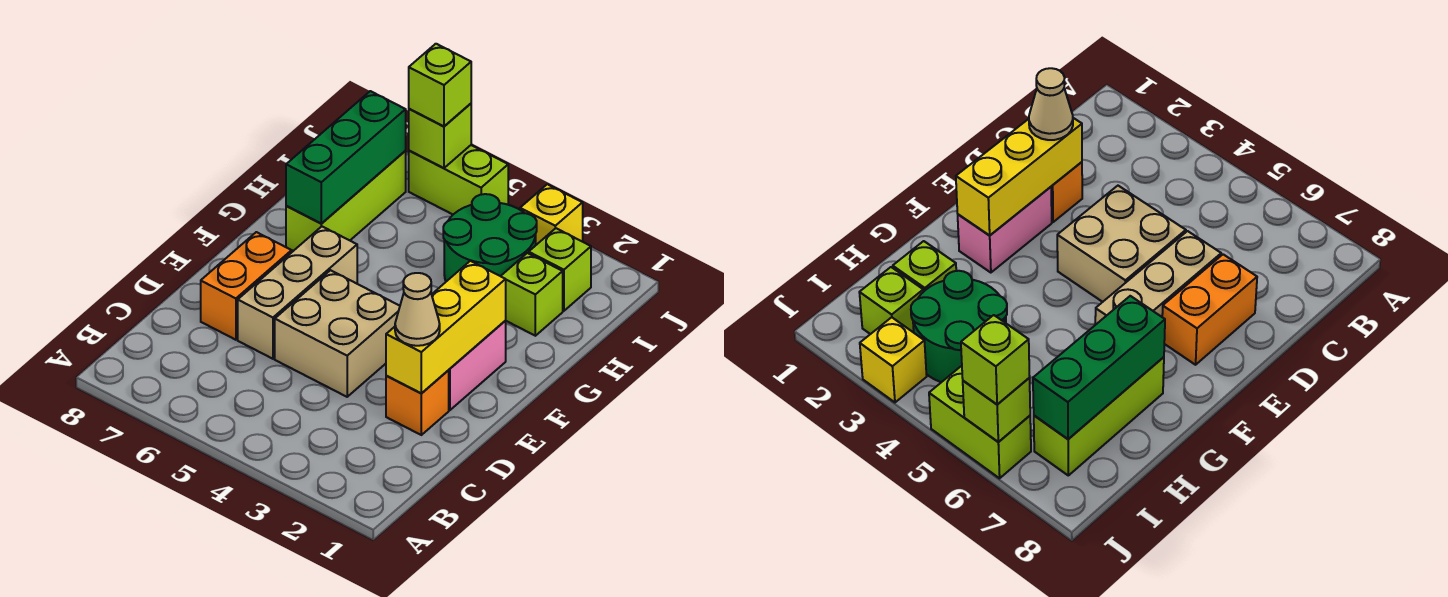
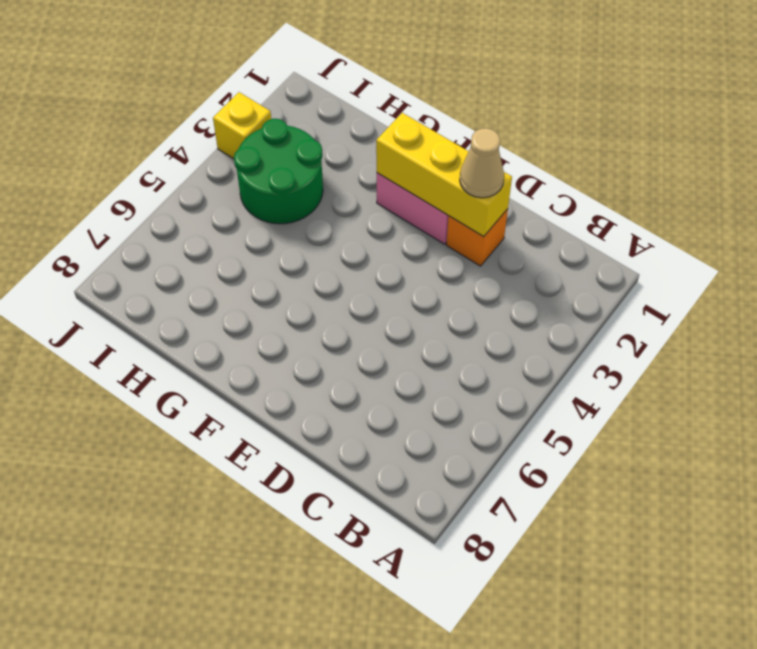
none -> tan brick D4:E5 level 1
none -> tan brick D6:F6 level 1
none -> orange brick D7:E7 level 1

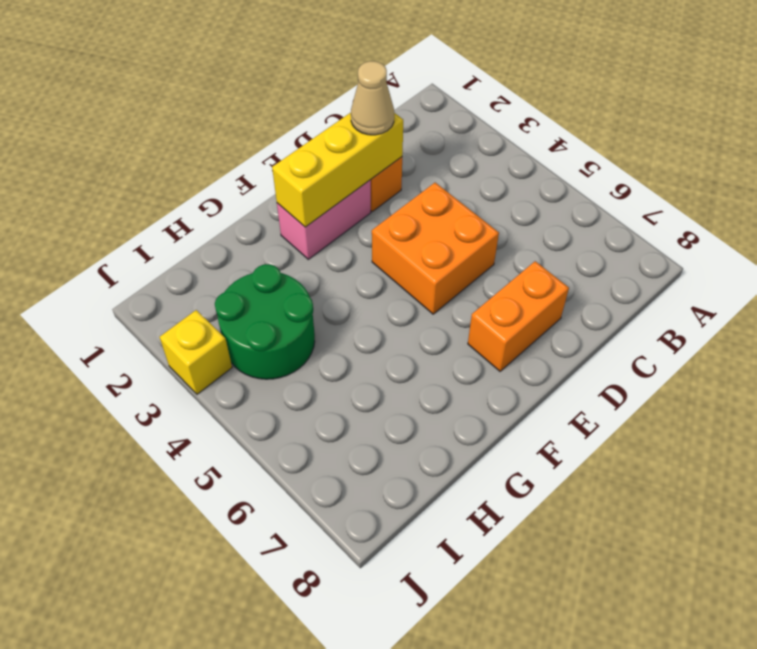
orange brick D4:E5 level 1 -> tan brick D4:E5 level 1
none -> tan brick D6:F6 level 1
none -> lime brick G7:I7 level 1
none -> lime brick H2 level 1

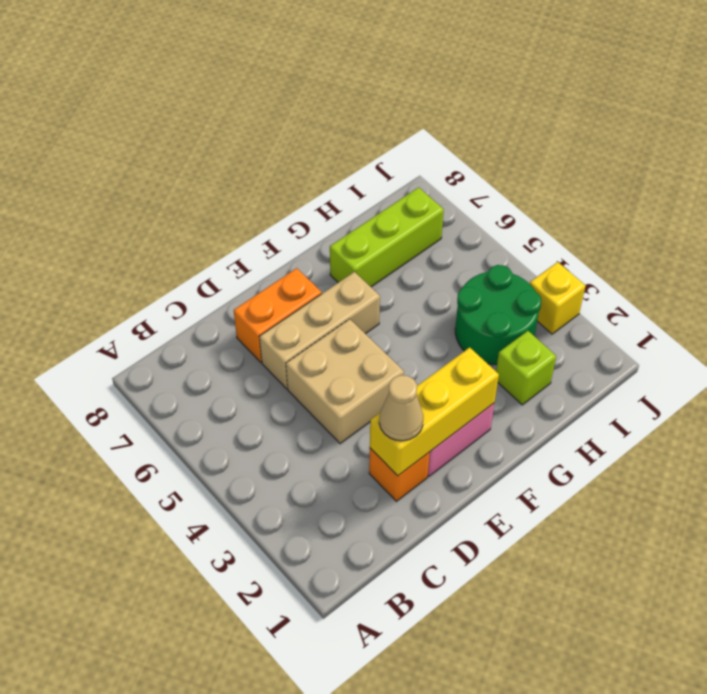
none -> lime brick I2 level 1
none -> lime brick J5:J6 level 1
none -> green brick G7:I7 level 2

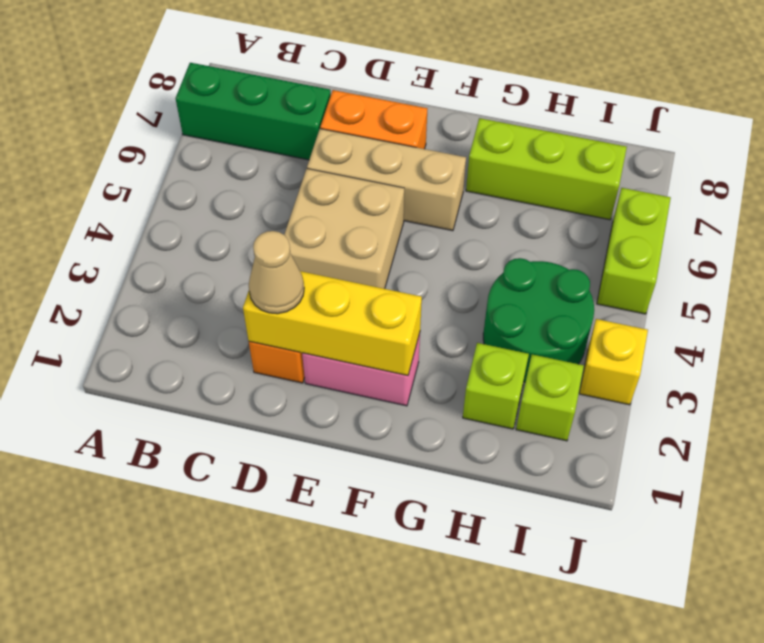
green brick A7:C7 level 1 -> green brick G7:I7 level 2
none -> lime brick J6 level 2
none -> lime brick J6 level 3

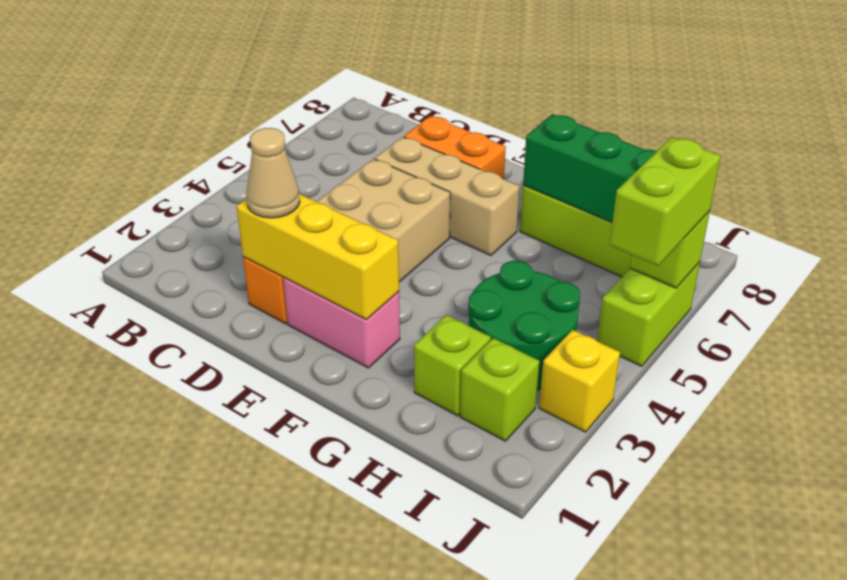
lime brick J5:J6 level 3 -> lime brick J6 level 3

